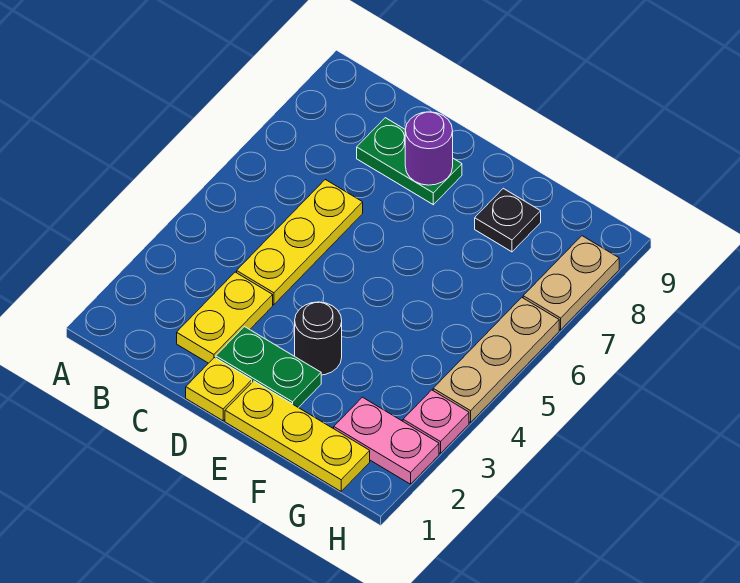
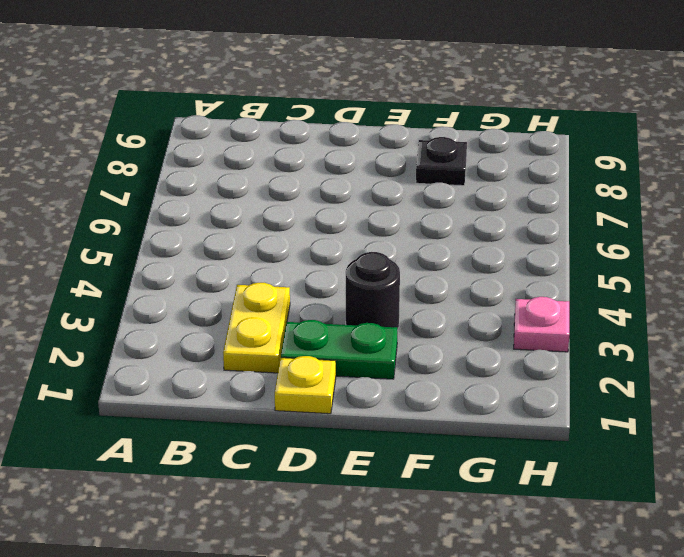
none -> yellow plate C4:C6 level 1
none -> green plate C8:D8 level 1
none -> yellow plate E1:G1 level 1

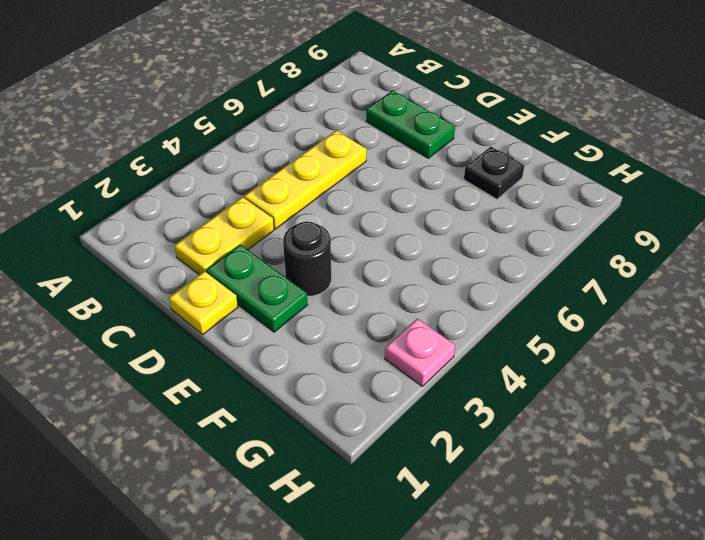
none -> yellow plate E1:G1 level 1
none -> pink plate G2:H2 level 1
none -> tan plate H4:H6 level 1

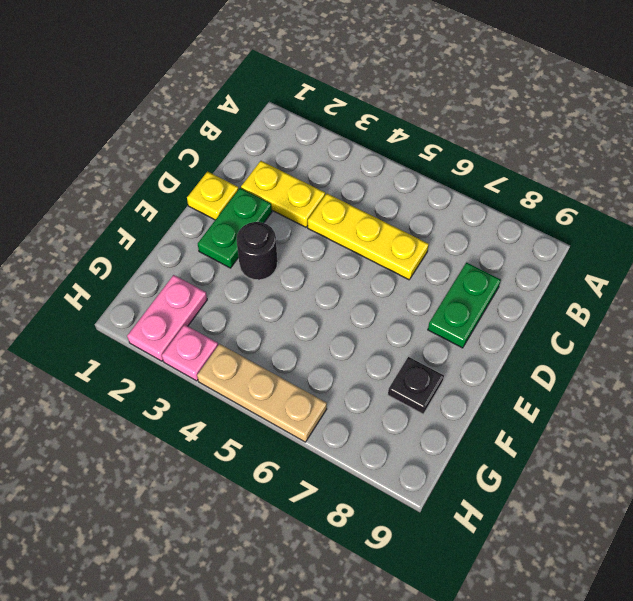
none -> yellow plate E1:G1 level 1
none -> tan plate H7:H8 level 1
none -> purple round brick D8 level 2

